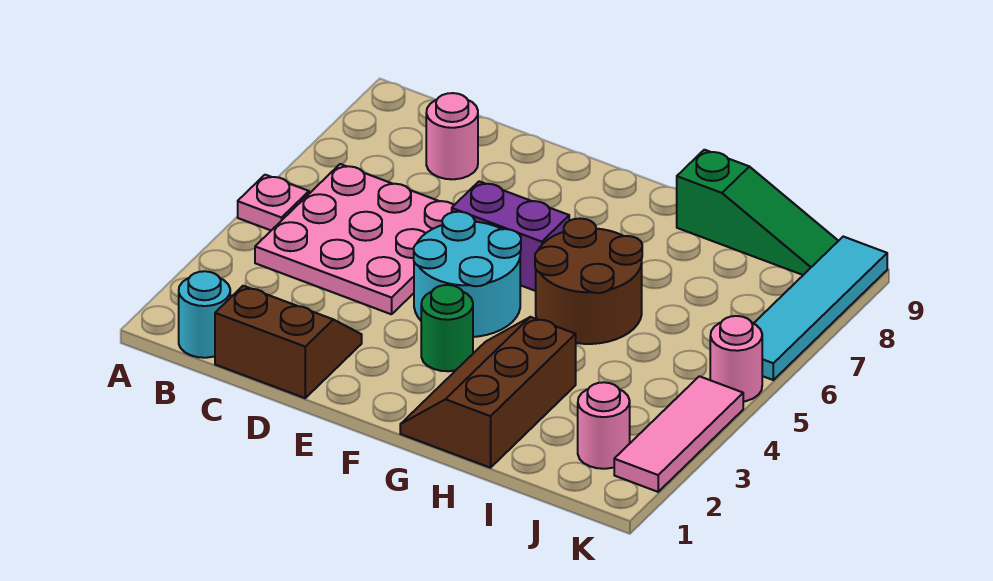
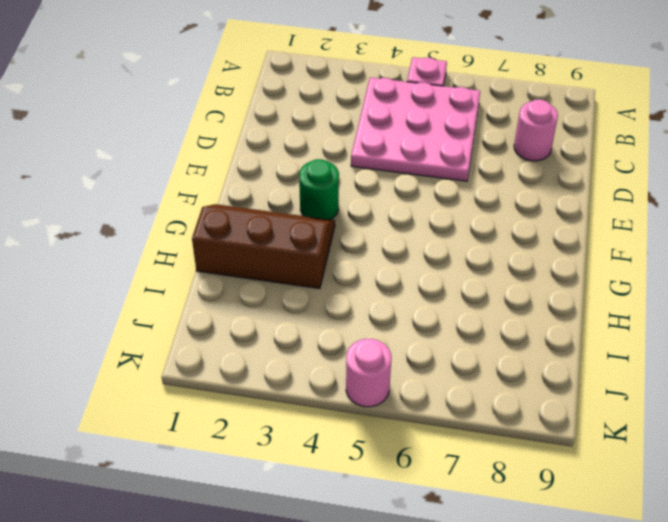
none -> cyan round brick B1 level 1
none -> brown slope C1:D2 level 1 top 1
none -> cyan round brick E4:F5 level 1

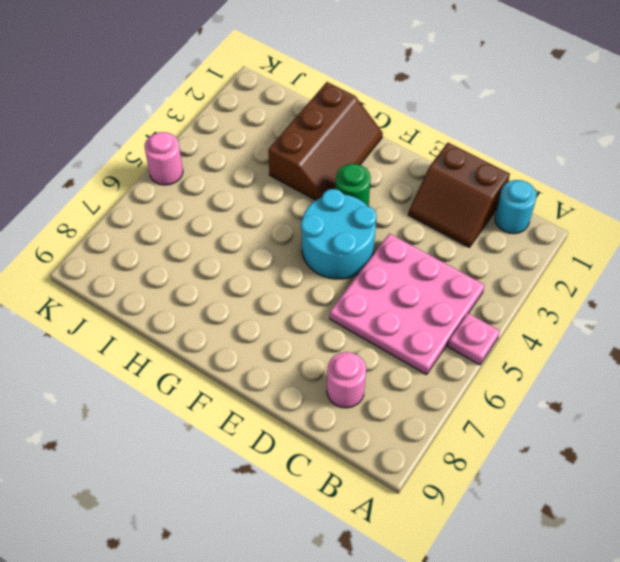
none -> purple brick E6:F6 level 1
none -> brown round brick G5:H6 level 1
none -> green slope H9:J9 level 1 top H

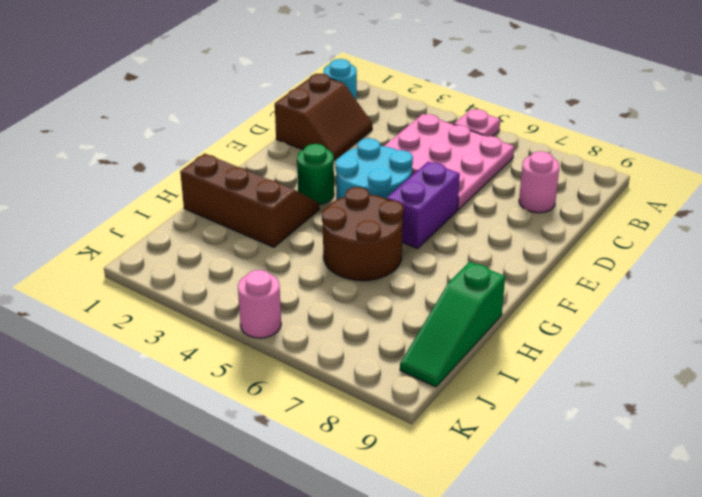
none -> pink round brick J2 level 1
none -> pink tile K2:K4 level 1
none -> cyan tile K6:K9 level 1

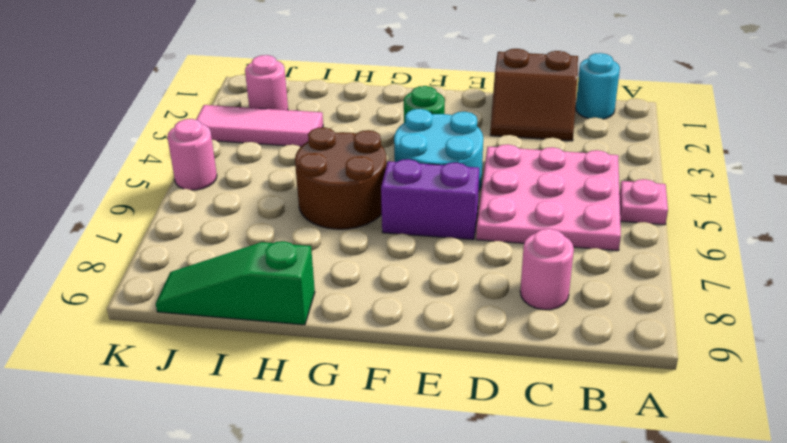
pink tile I3:K3 level 1 -> pink tile K2:K4 level 1
none -> brown slope G1:H3 level 1 top H
none -> cyan tile K6:K9 level 1

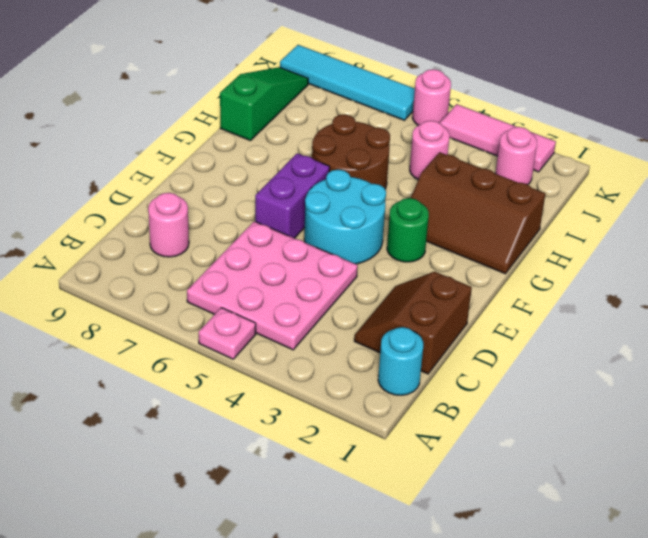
pink round brick I4 level 1 -> none

